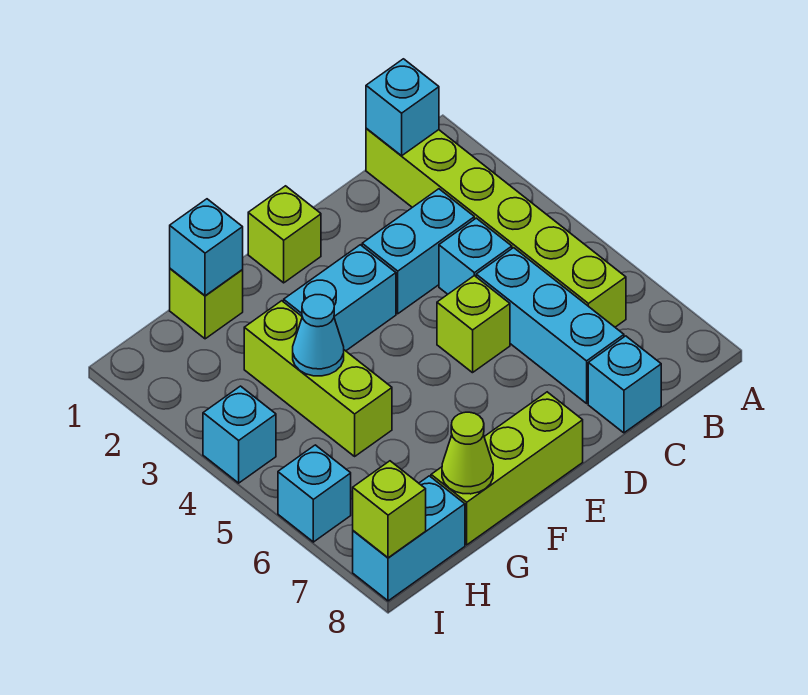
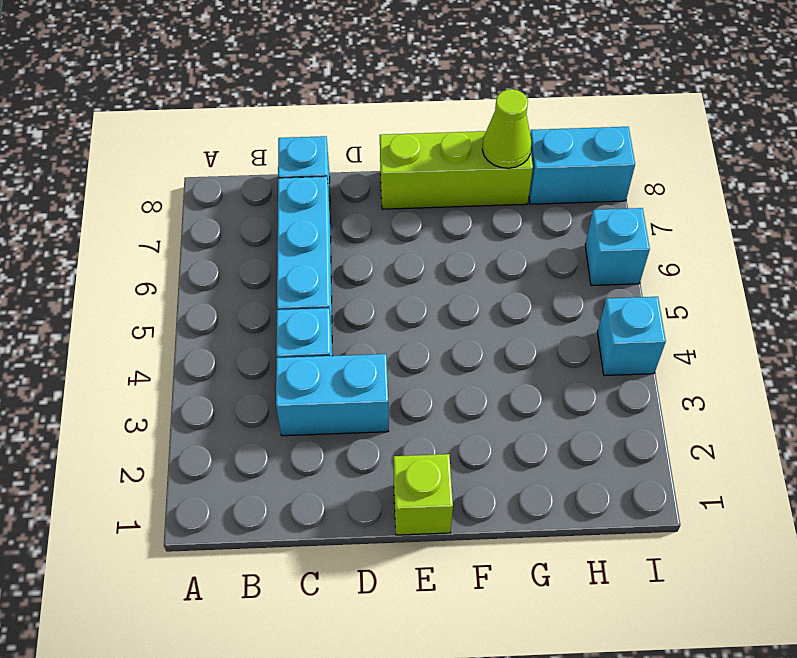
none -> lime brick B1:B6 level 1
none -> lime brick D5 level 1
none -> cyan brick E3:F3 level 1

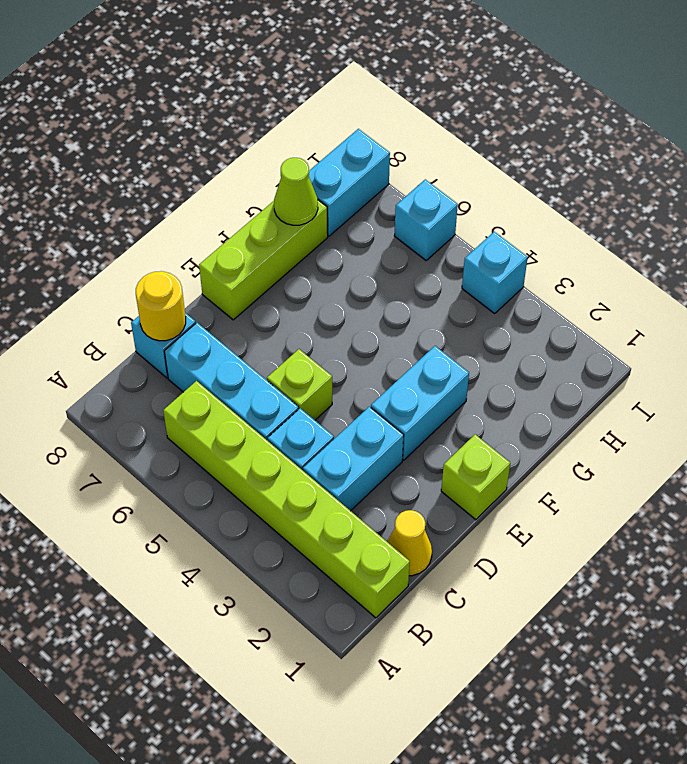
yellow cone C1 level 1 -> none
yellow round brick C8 level 2 -> none
none -> lime brick G1 level 1
none -> lime brick G3:G5 level 1
none -> cyan brick B1 level 2

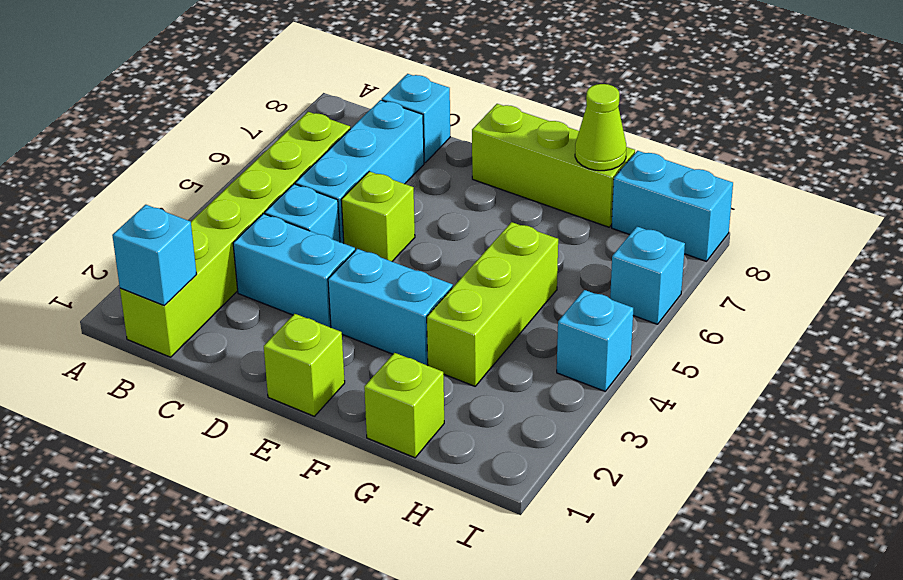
none -> cyan brick G1 level 2
none -> cyan cone G4 level 2
none -> lime brick I8 level 2

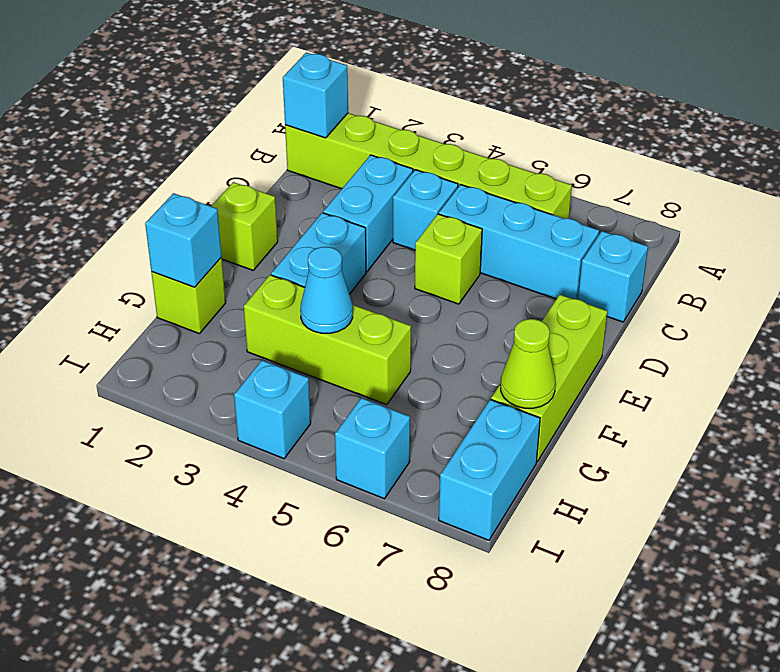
none -> lime brick I8 level 2

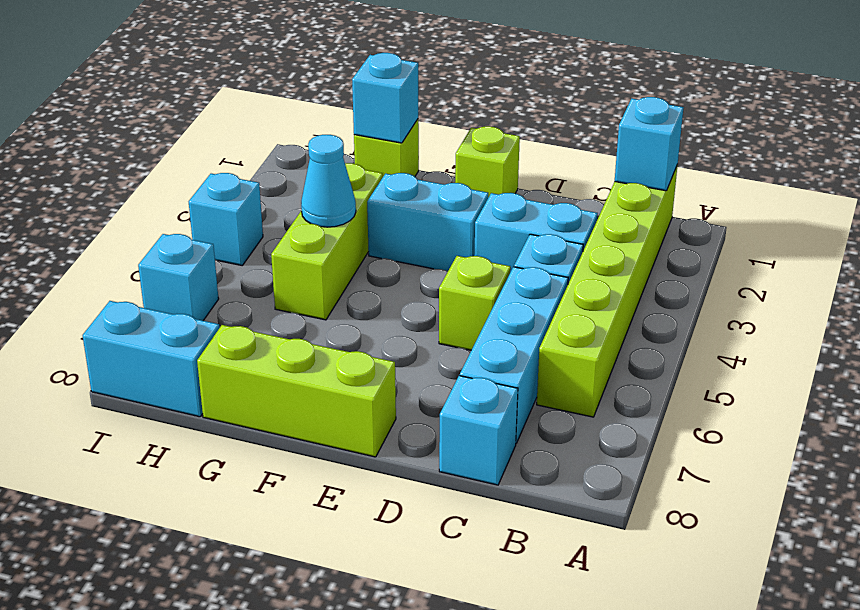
none -> lime cone G8 level 2
none -> lime brick I8 level 2

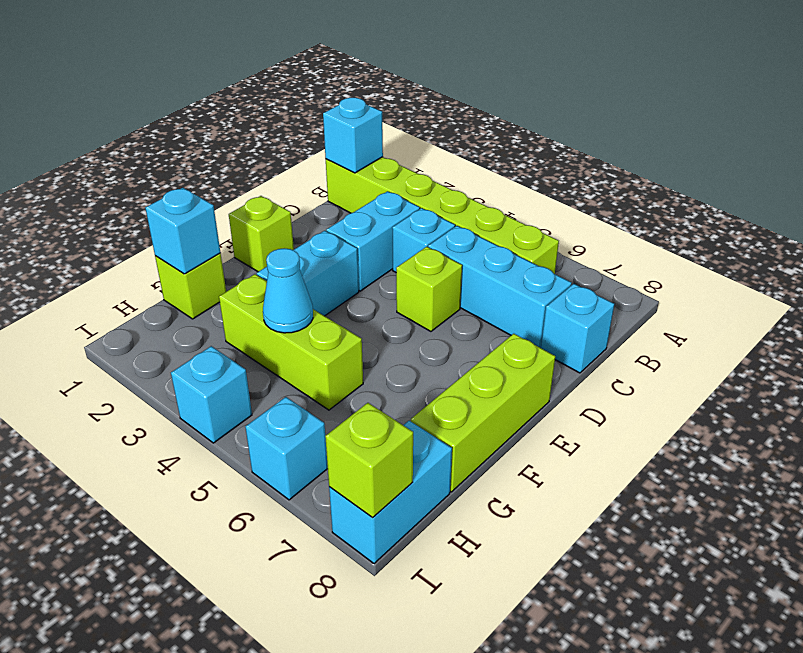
none -> lime cone G8 level 2

